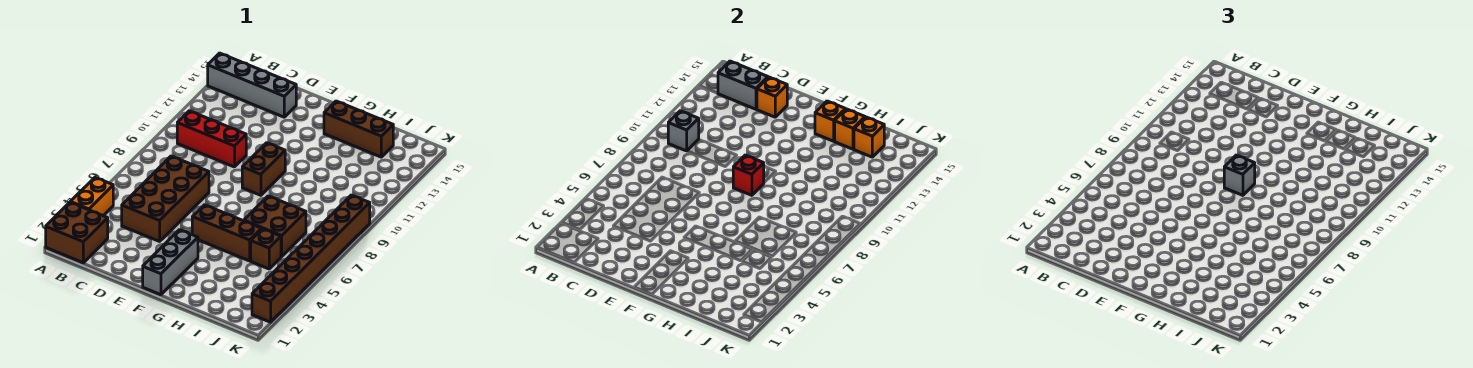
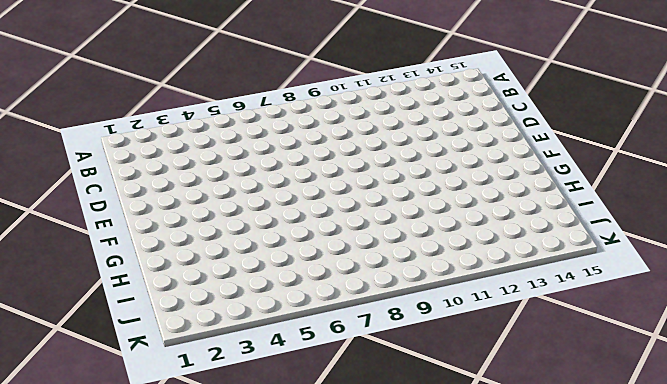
none -> brown brick A1:B2 level 1
none -> orange brick A3:A4 level 1
none -> grey brick A14:D14 level 1

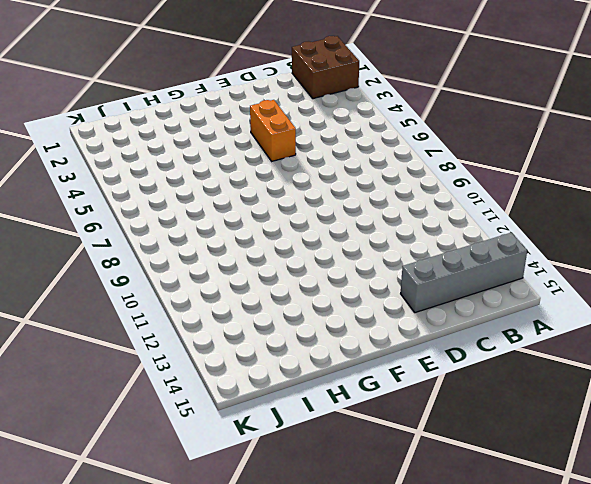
orange brick E4:E5 level 1 -> orange brick A3:A4 level 1
none -> red brick B10:D10 level 1
none -> brown brick C4:D7 level 1
none -> grey brick F1:F3 level 1

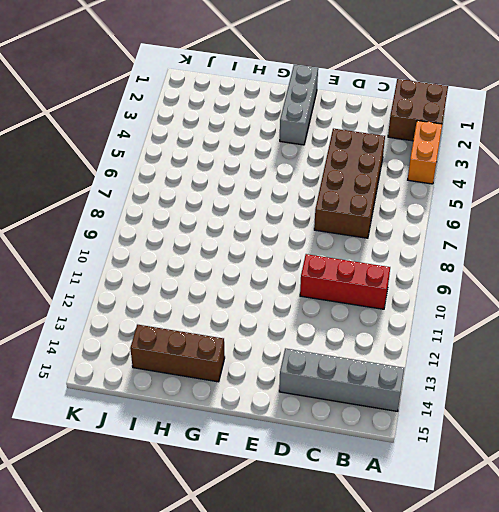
none -> brown brick F5:H5 level 1
none -> brown brick F9:F10 level 1
none -> brown brick H6:I7 level 1

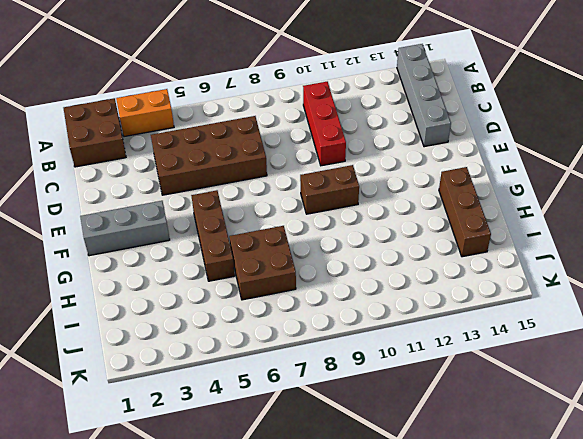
none -> brown brick I5 level 1
none -> brown brick K2:K9 level 1
none -> grey brick B10 level 2

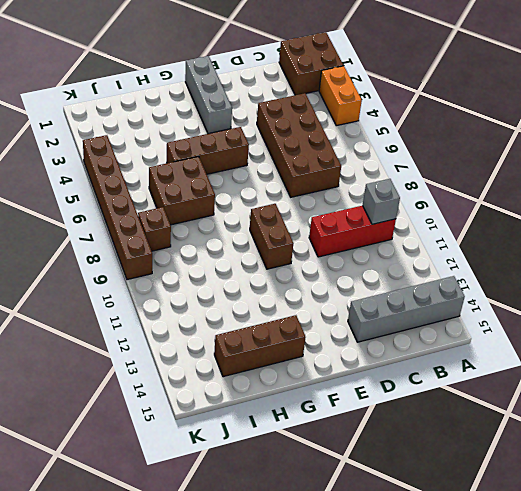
brown brick J8 level 1 -> brown brick I5 level 1
brown brick K4:K9 level 1 -> brown brick K2:K9 level 1
none -> grey brick B14:C14 level 2
none -> orange brick D14 level 2
none -> red brick F9 level 2

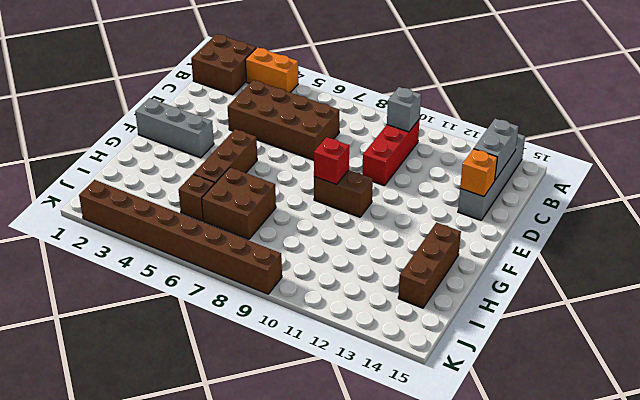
none -> orange brick G14 level 2
none -> orange brick H14 level 2
none -> orange brick I14 level 2

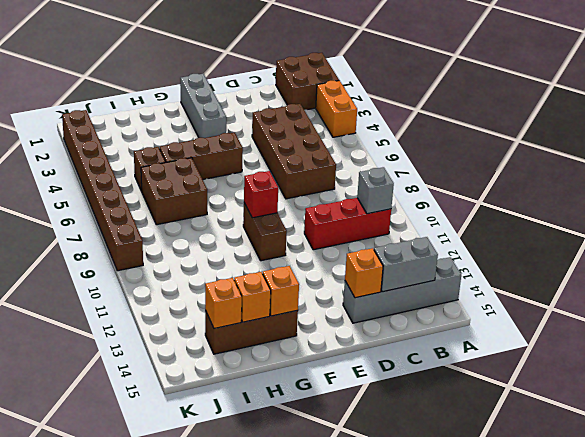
none -> grey brick F9 level 3

